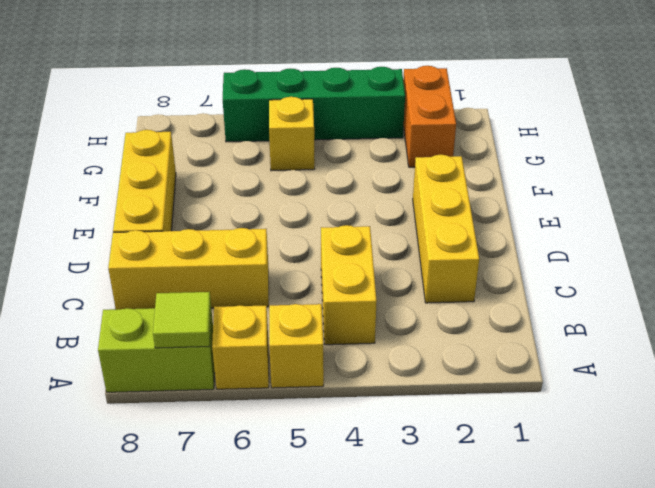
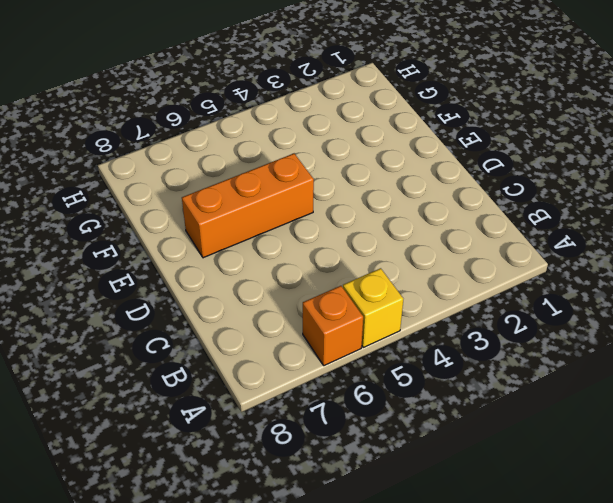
orange brick A6 level 1 -> yellow brick A6 level 1
orange brick E5:E7 level 1 -> none
none -> lime brick A7:A8 level 1
none -> yellow brick B4:C4 level 1

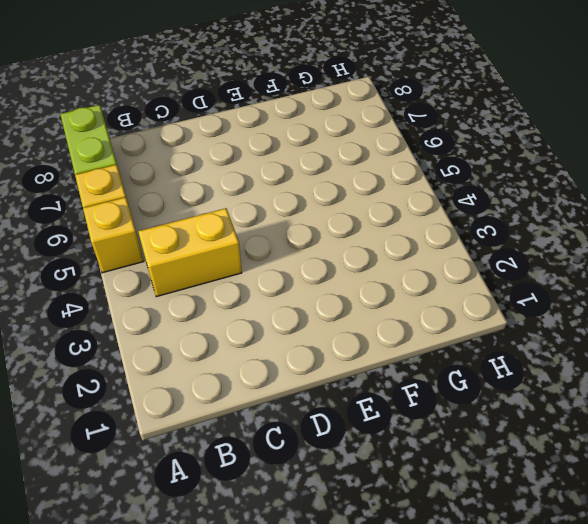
none -> yellow brick C2:E2 level 1
none -> yellow brick C6:C8 level 1

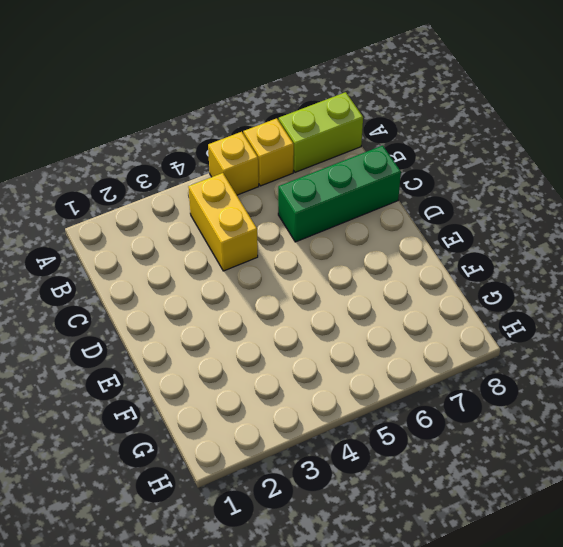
green brick C6:C8 level 1 -> yellow brick C6:C8 level 1
none -> yellow brick C2:E2 level 1
none -> yellow brick D8:F8 level 1

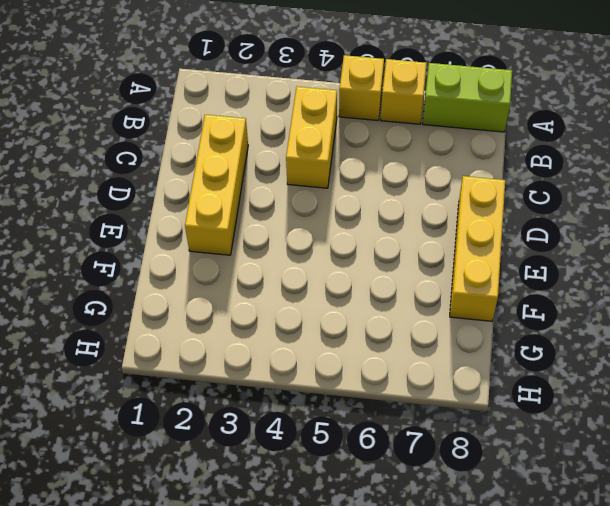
none -> yellow brick C6:C8 level 1
none -> orange brick G2:H2 level 1

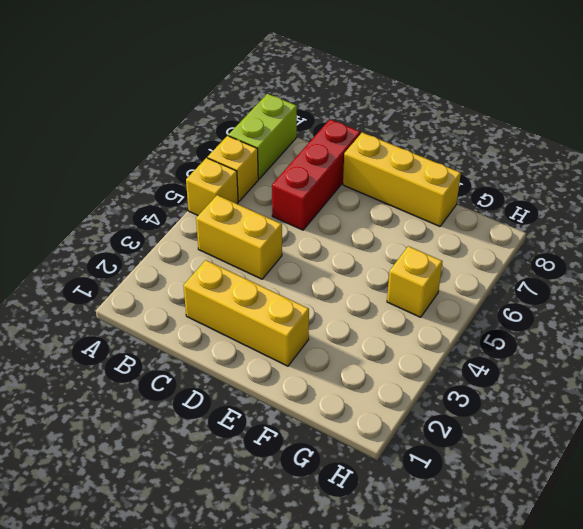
red brick C6:C8 level 1 -> yellow brick C6:C8 level 1
none -> orange brick G2:H2 level 1
none -> green brick H3:H6 level 1

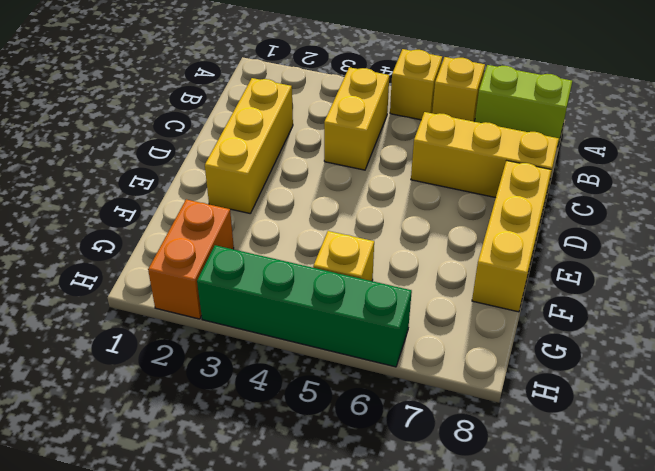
none -> lime tile A7 level 2

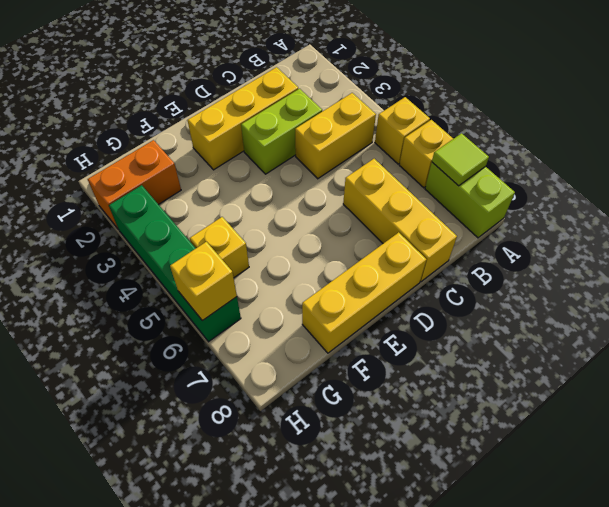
lime brick C3:D3 level 1 -> none
yellow brick H6 level 2 -> none

